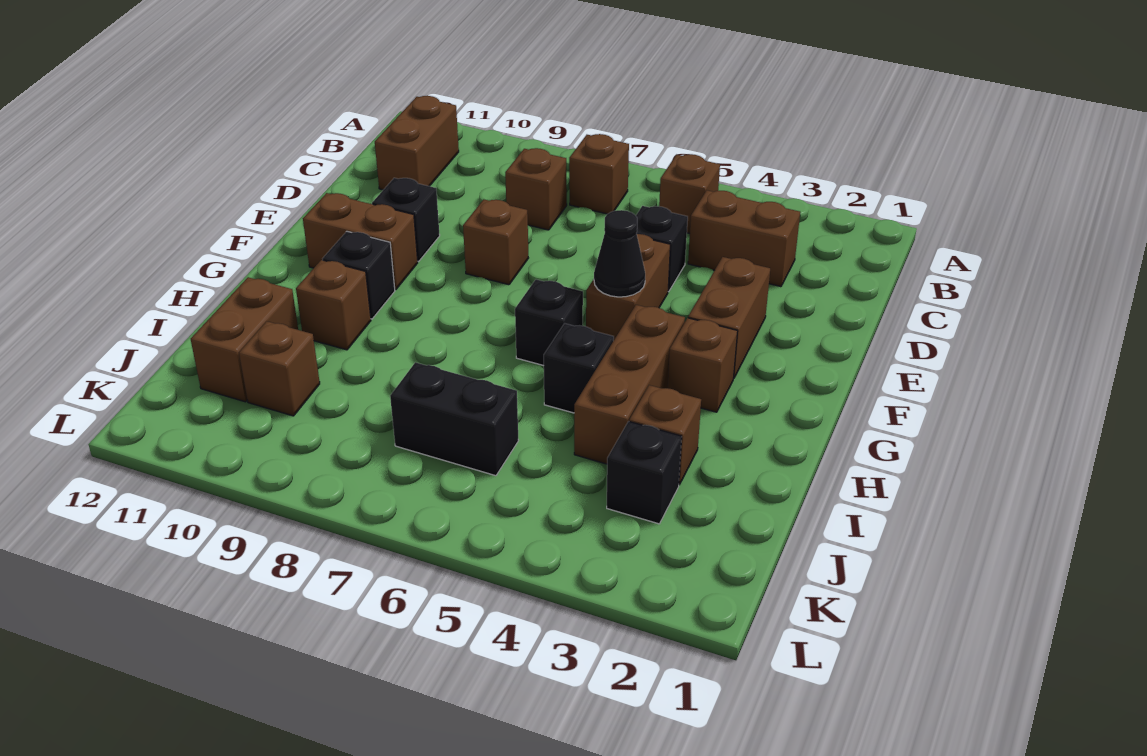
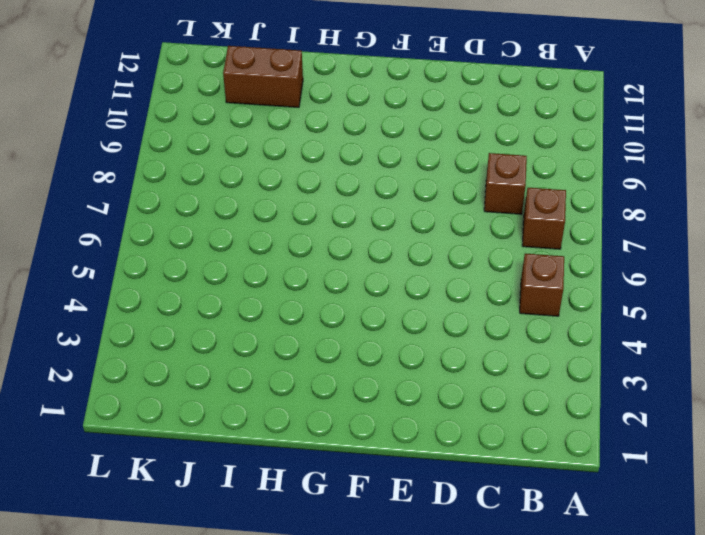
none -> brown brick B11:C11 level 1
none -> brown brick C3:C4 level 1
none -> black brick D5 level 1

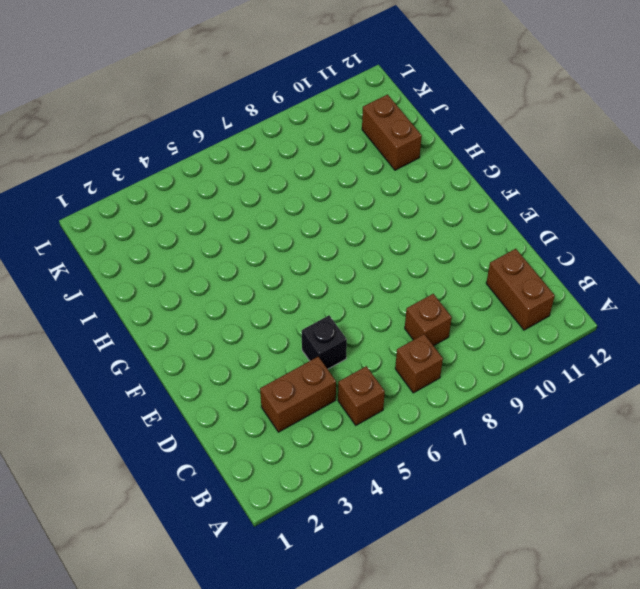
none -> brown brick E3:F3 level 1
none -> brown brick E5:F5 level 1
none -> brown brick E8 level 1

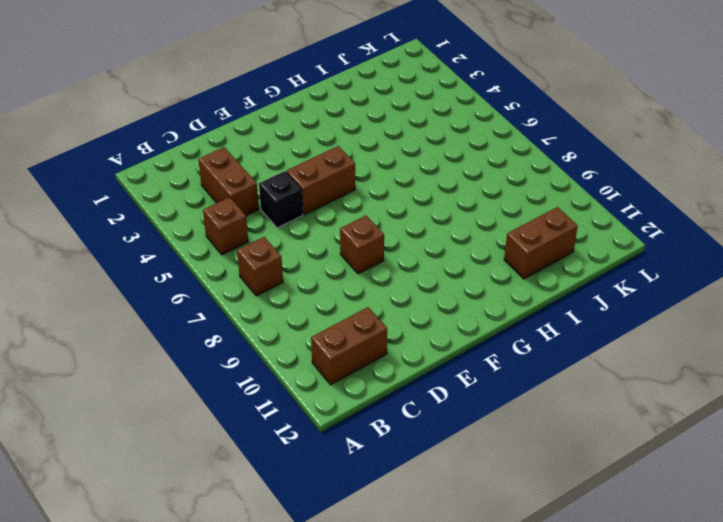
none -> brown brick C8 level 1
none -> brown brick E3:F3 level 1
none -> black brick E10 level 1

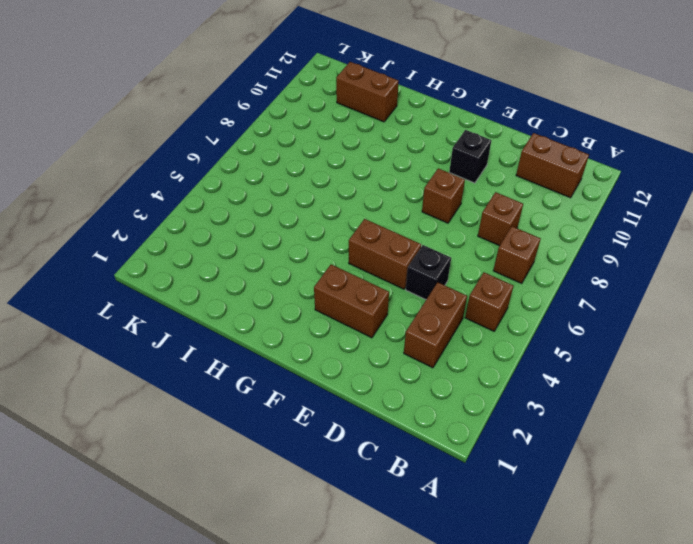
none -> brown brick F10:F11 level 1
none -> brown brick G3 level 1
none -> brown brick G4:I4 level 1

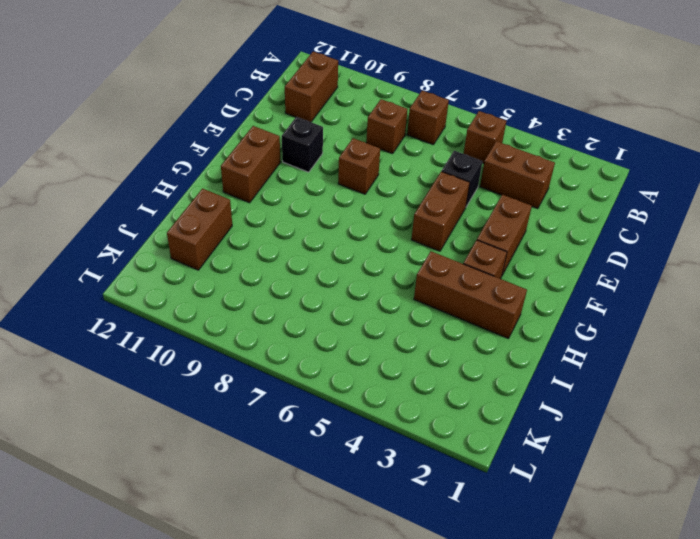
brown brick F11:G11 level 1 -> brown brick F10:F11 level 1
brown brick H2:H4 level 1 -> brown brick G4:I4 level 1
none -> black brick G6 level 1
none -> black brick G10 level 1
none -> black brick H5 level 1

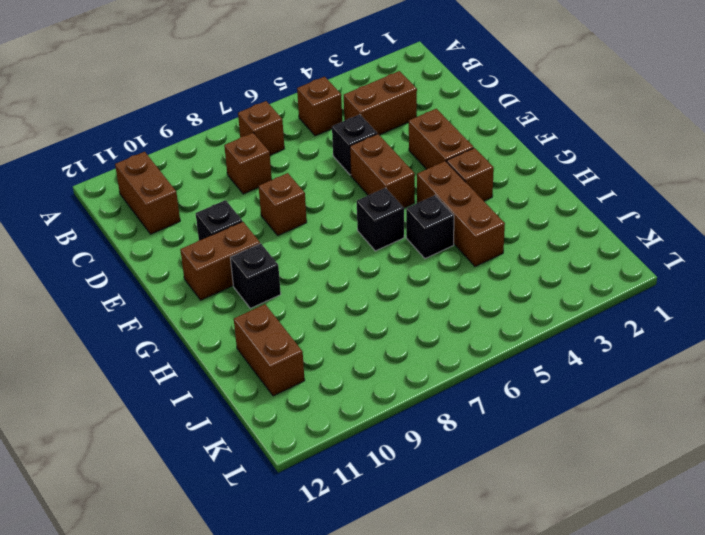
none -> brown brick H10 level 1
none -> brown brick I3 level 1
none -> black brick J3 level 1

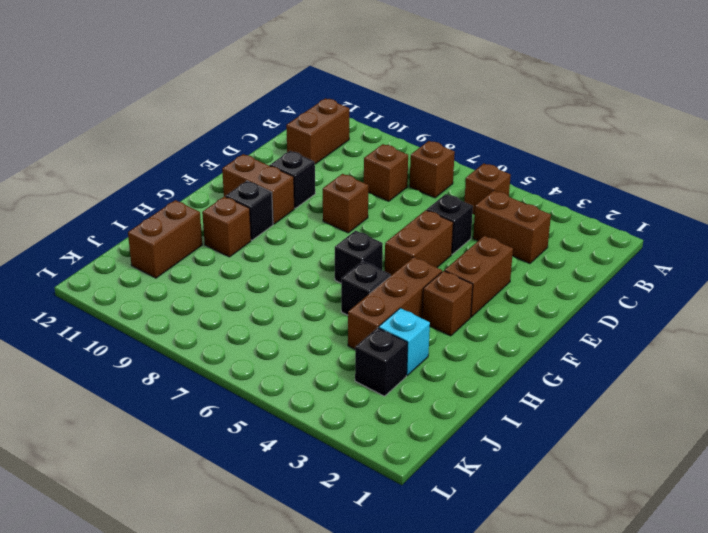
cyan brick I3 level 1 -> brown brick I3 level 1
none -> black brick J6:J7 level 1
none -> brown brick J10 level 1
none -> black cone F5 level 2

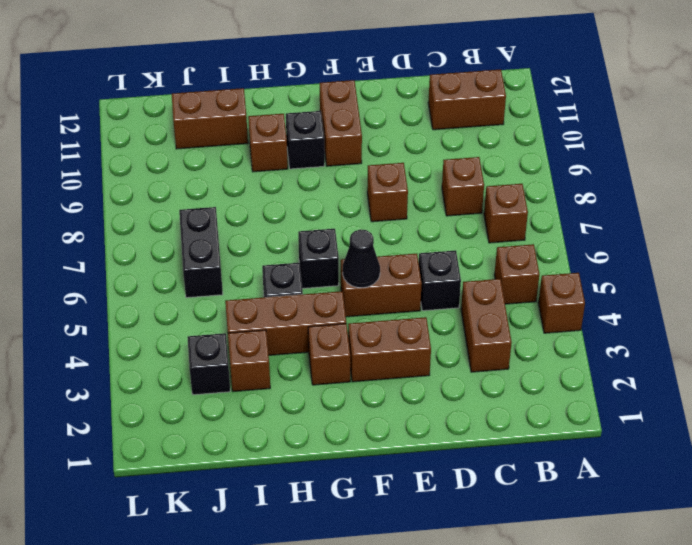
brown brick A4 level 1 -> brown brick J10 level 1
none -> black brick E10 level 1

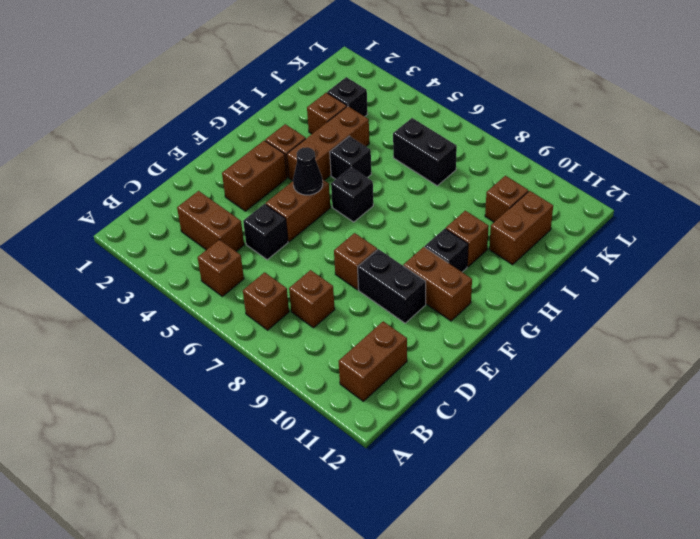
black brick E9:E10 level 1 -> black brick E10 level 1

